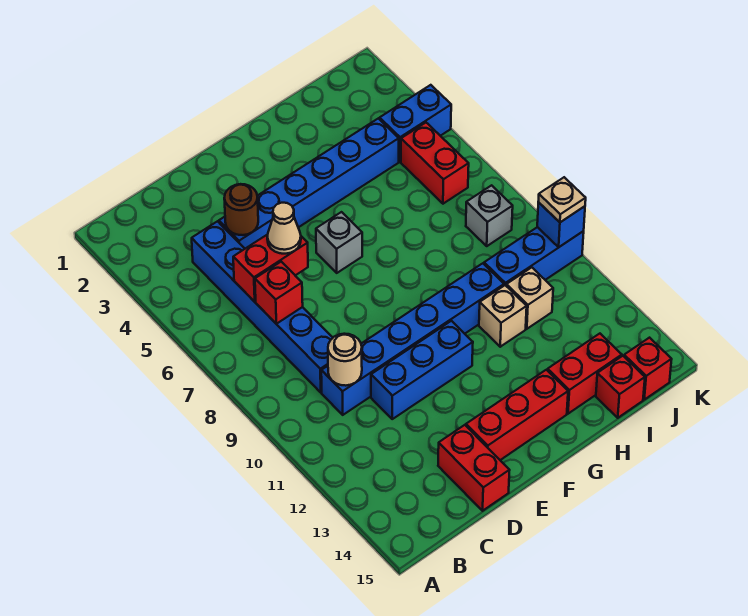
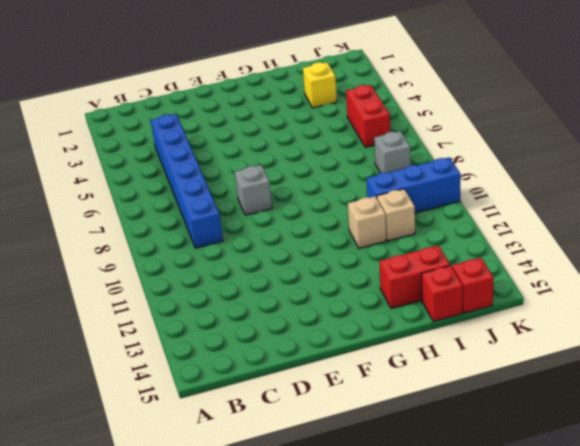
grey brick E8 level 1 -> grey brick F6 level 1
yellow brick I3 level 1 -> none
none -> blue brick C10:H10 level 1
none -> blue brick D4:I4 level 1
none -> blue brick D11:F11 level 1

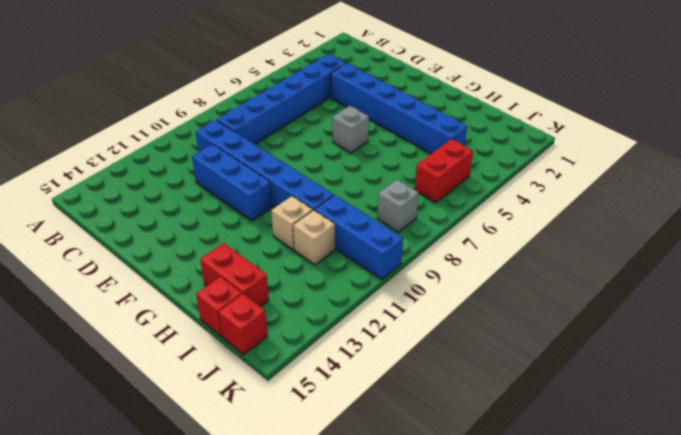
none -> red brick D14:D15 level 1
none -> red brick E14:G14 level 1
none -> blue brick J4:K4 level 1

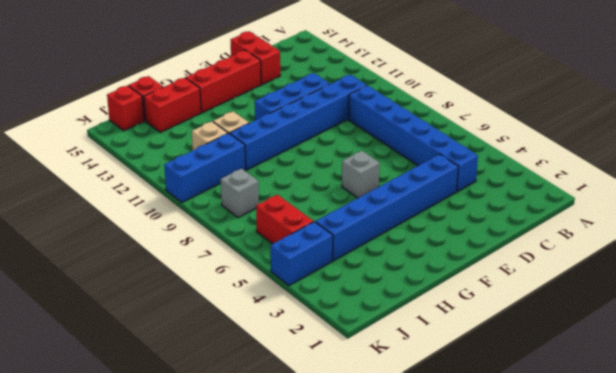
none -> red brick C6:D6 level 2
none -> red brick C7 level 2
none -> tan round brick C10 level 2

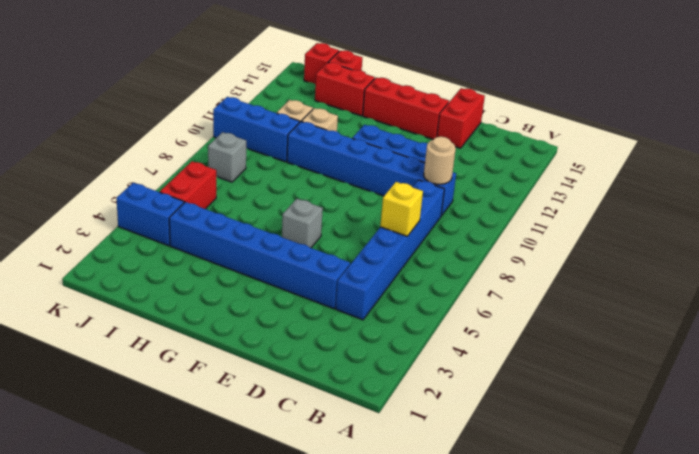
yellow brick C7 level 2 -> red brick C7 level 2
none -> red brick C6:D6 level 2
none -> brown round brick D4 level 2
none -> blue brick K10 level 2

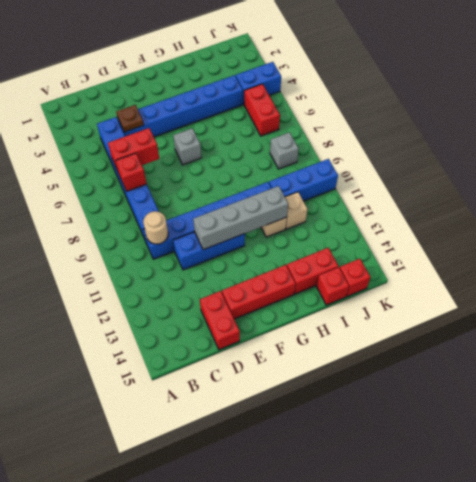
brown plate D4 level 2 -> brown round brick D4 level 2
grey brick E11:H11 level 2 -> none
none -> blue brick K10 level 2
none -> tan cone D6 level 3
none -> tan plate K10 level 3

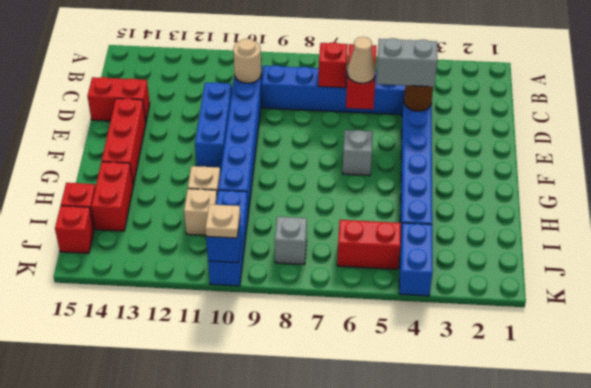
grey brick D4:D5 level 3 -> none

